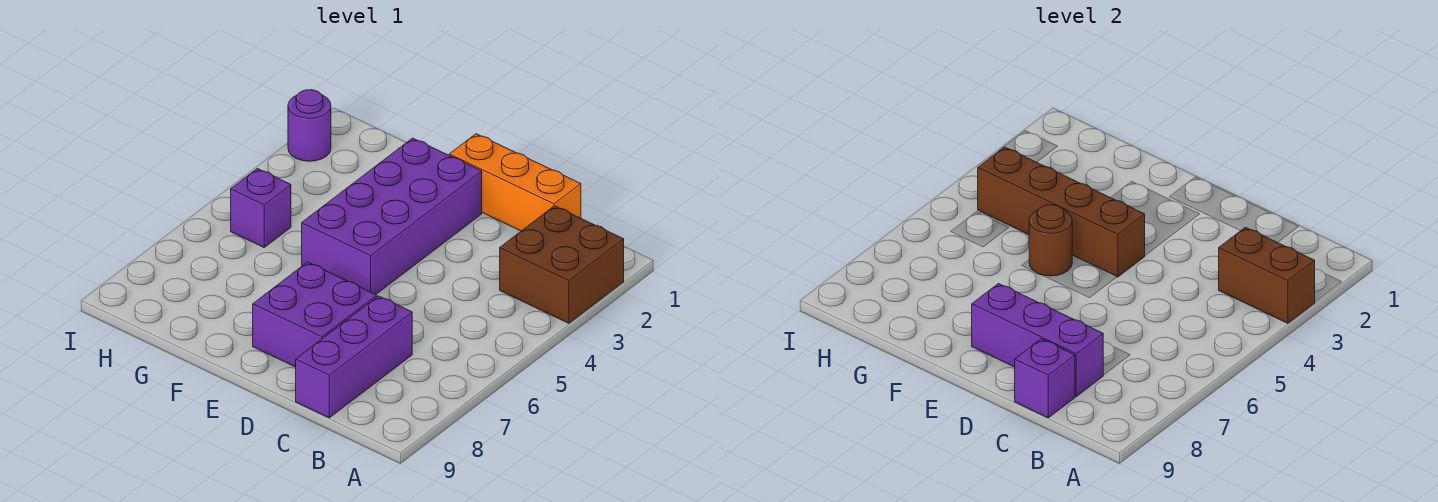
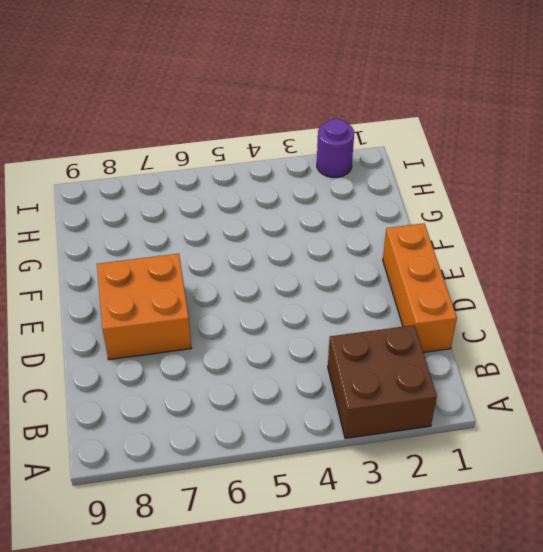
orange brick D7:E8 level 1 -> purple brick D7:E8 level 1
none -> purple brick C7:C9 level 1
none -> purple brick E2:F5 level 1
none -> purple brick H5 level 1

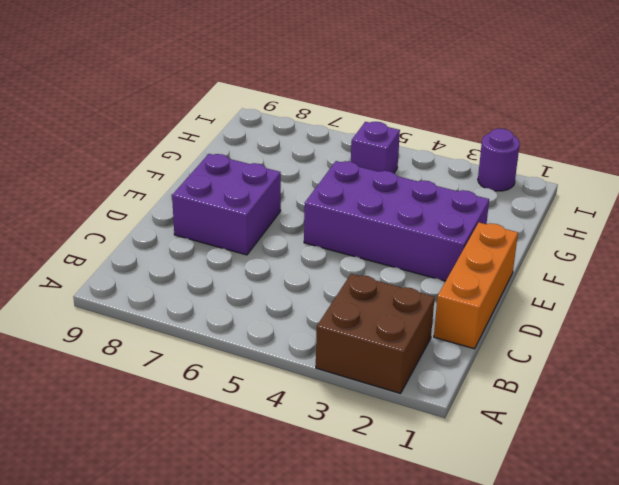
none -> purple brick C7:C9 level 1
none -> brown brick A3:B3 level 2
none -> purple brick C8:E8 level 2

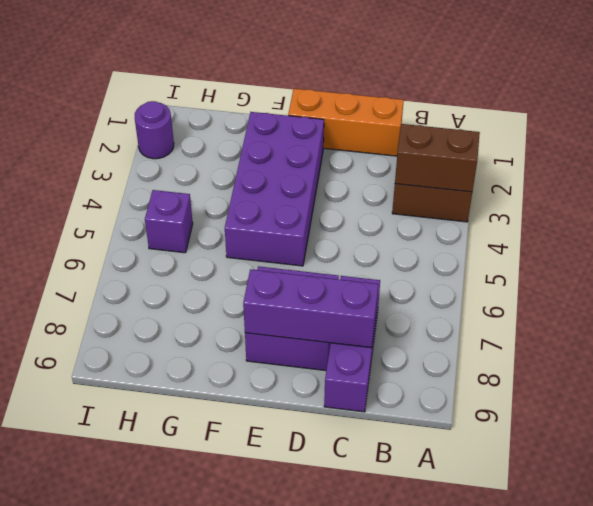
none -> purple brick C9 level 2
none -> brown brick E4:H4 level 2
none -> brown round brick F5 level 2

